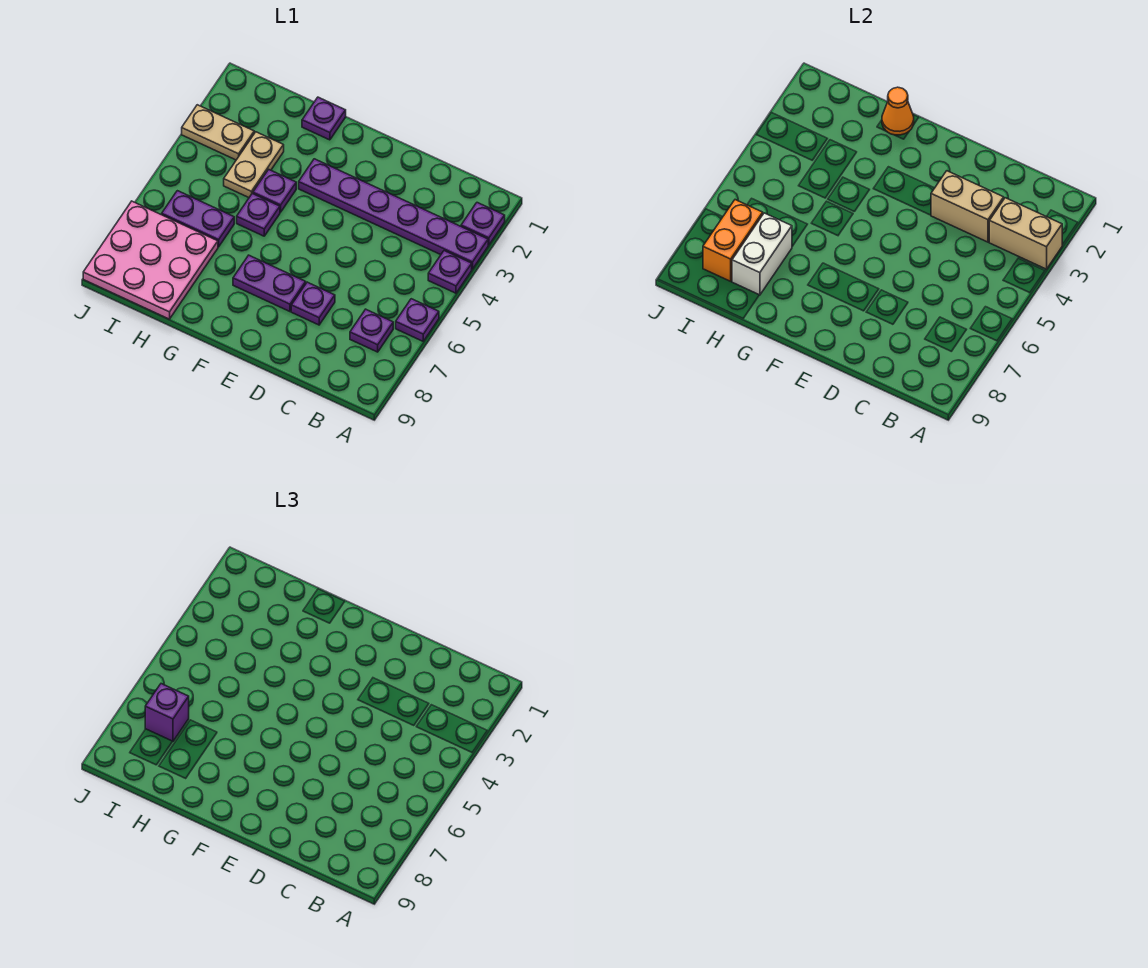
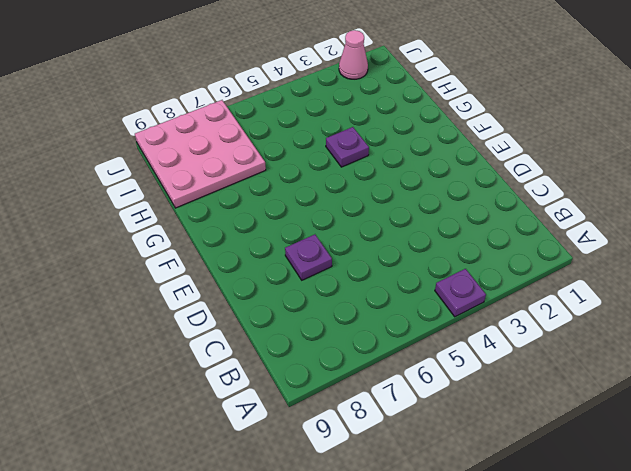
pink cone J2 level 1 -> none
none -> purple plate A2 level 1
none -> purple plate A3:F3 level 1
none -> purple plate A6 level 1

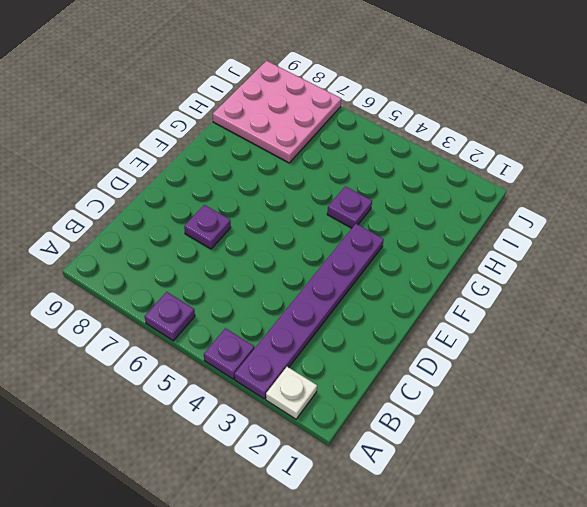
white plate A2 level 1 -> purple plate A2 level 1
none -> purple plate B7 level 1
none -> purple plate E7:F7 level 1
none -> purple plate G1 level 1

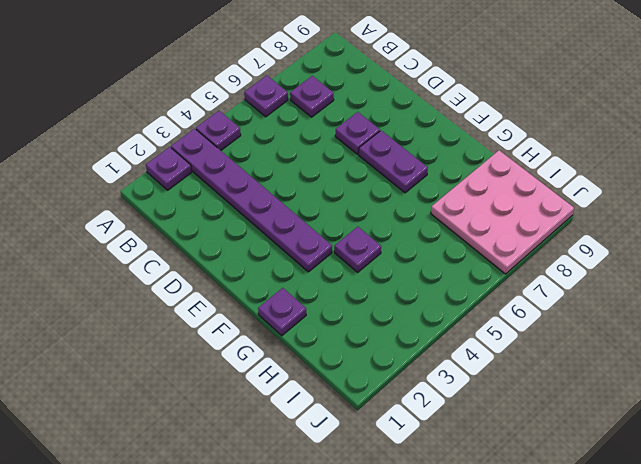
none -> purple plate G5 level 1
none -> tan plate H3:H4 level 1
none -> purple plate H6:I6 level 1

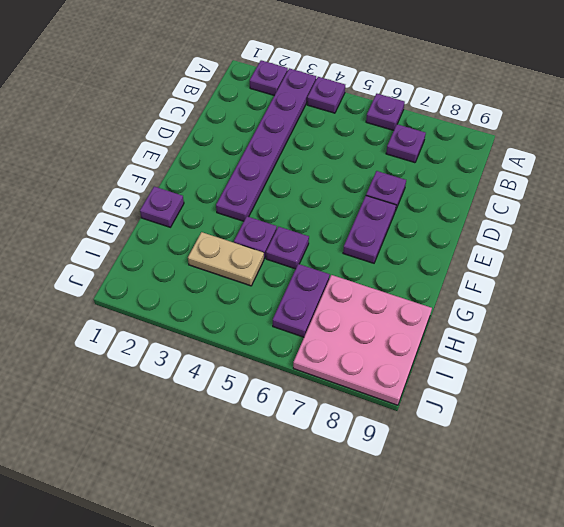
none -> tan plate I3:J3 level 1
none -> tan brick A3:B3 level 2
none -> tan brick C3:D3 level 2

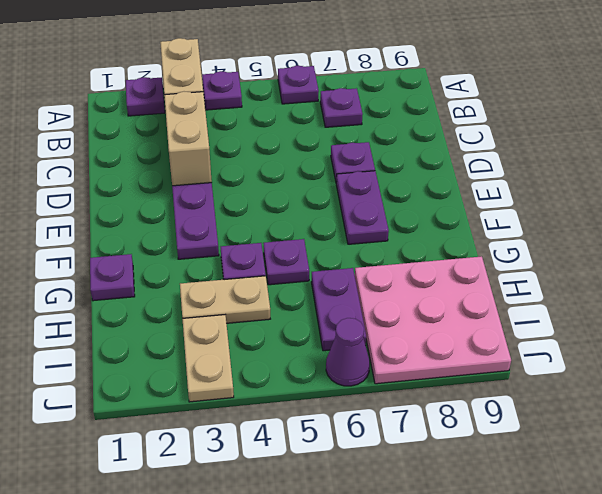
purple cone J6 level 1 -> none
none -> orange cone G1 level 2
none -> white brick H7:H8 level 2
none -> orange brick I7:I8 level 2

